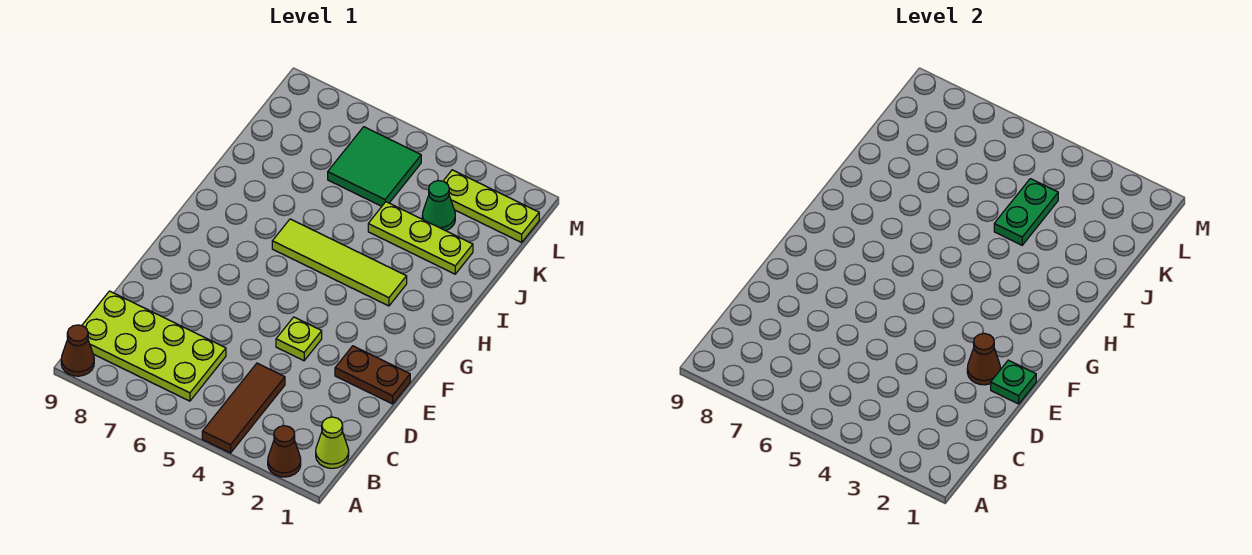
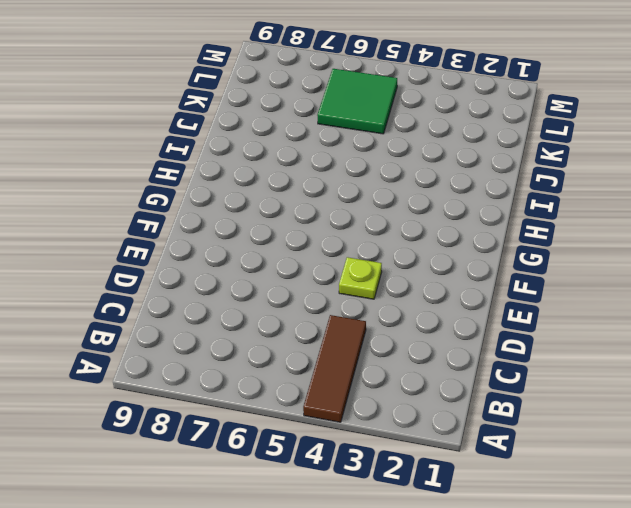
none -> brown cone A2 level 1
none -> brown cone A9 level 1
none -> lime cone B1 level 1

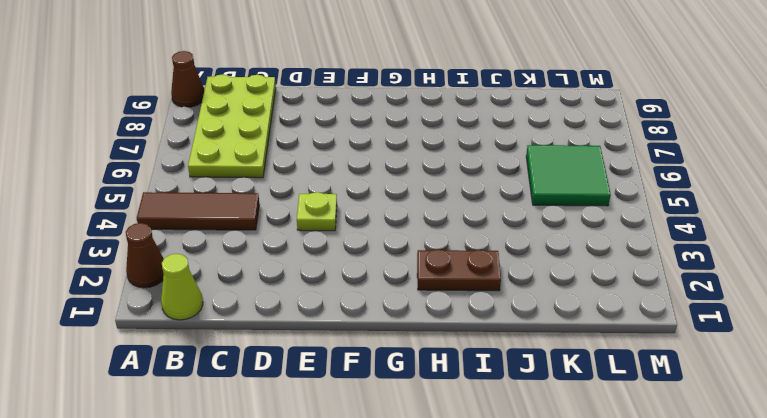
brown plate H2:I2 level 1 -> brown plate E1:E2 level 1
none -> lime tile H3:H6 level 1
none -> lime plate J2:J4 level 1
none -> green cone K3 level 1

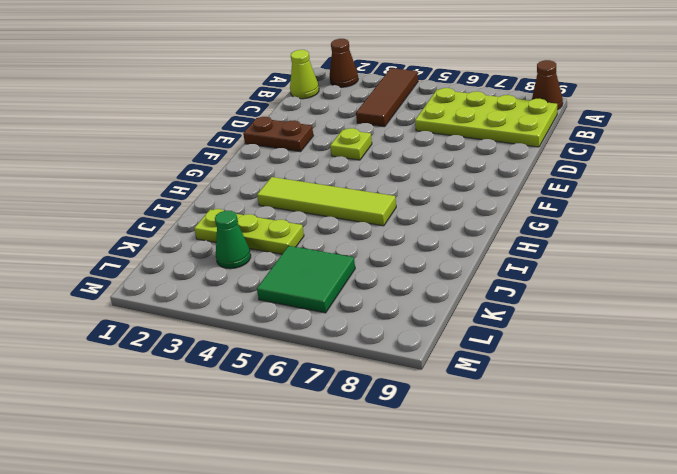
none -> lime plate L1:L3 level 1
none -> green plate E1 level 2
none -> brown cone E2 level 2

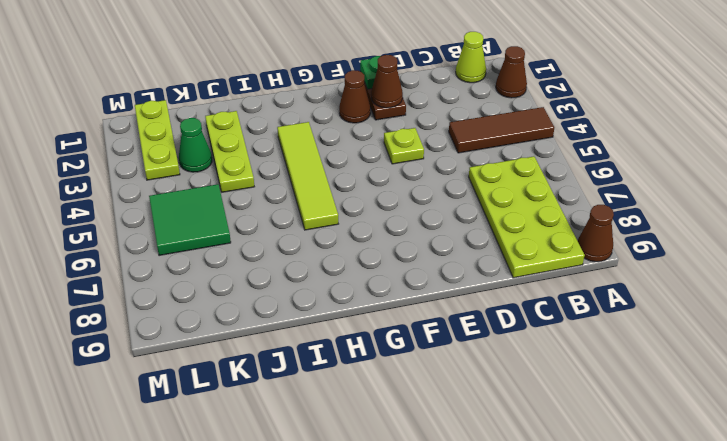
brown cone F2 level 1 -> none
none -> green plate J4:K4 level 2

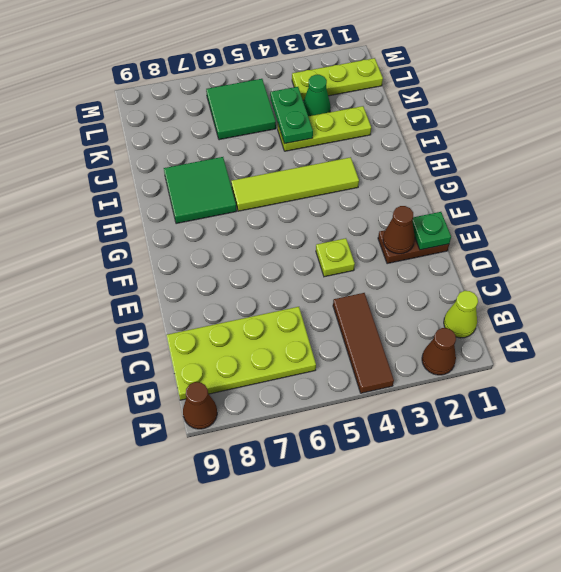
green tile H7:I8 level 1 -> none

